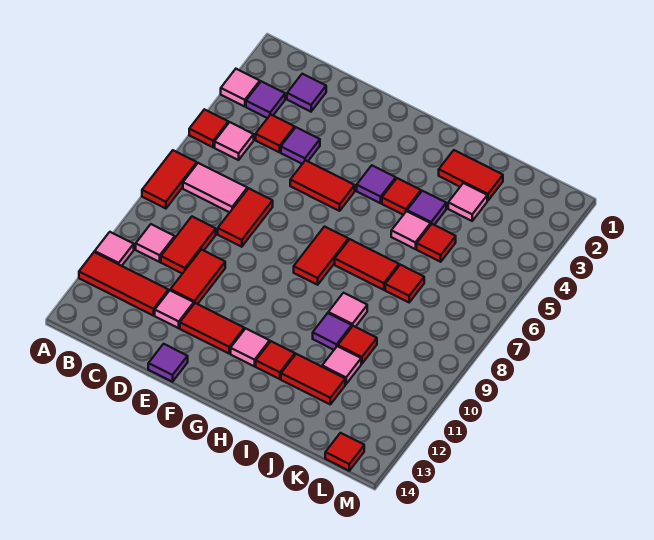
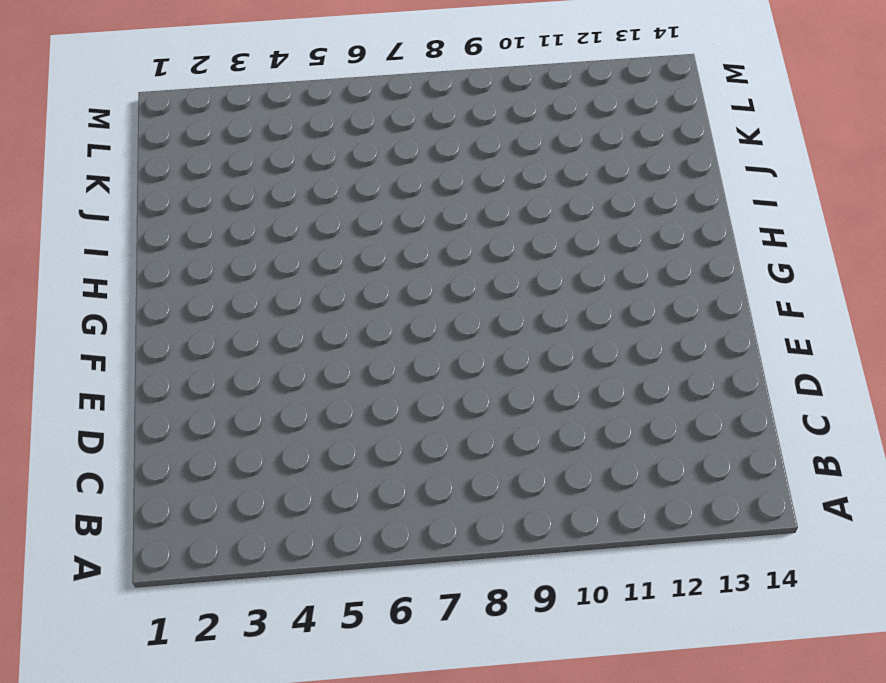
none -> pink tile A3 level 1
none -> red tile A5 level 1
none -> red tile A7:A8 level 1
none -> pink tile A11 level 1

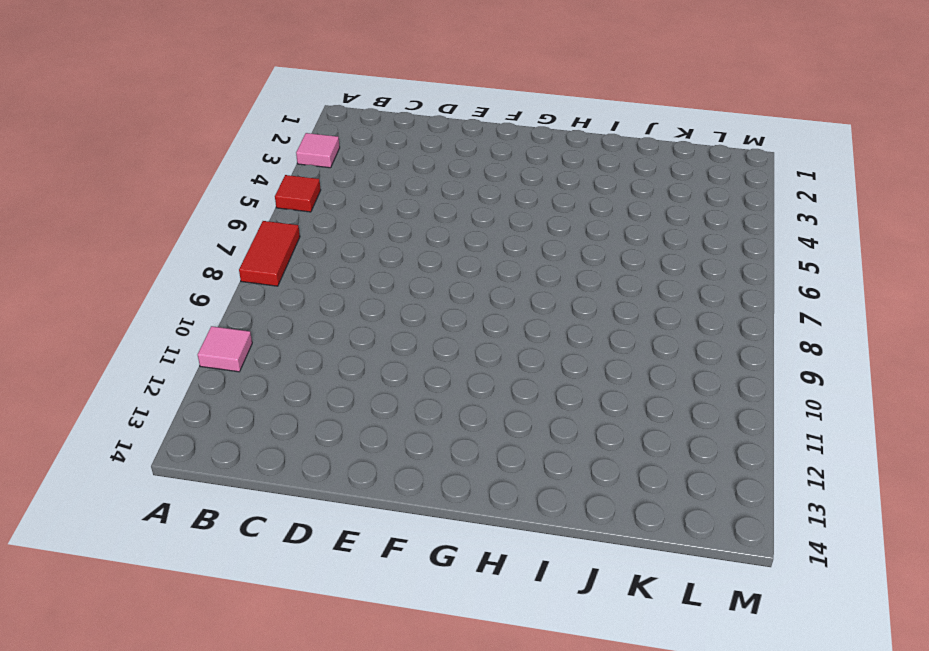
none -> red tile A12:C12 level 1
none -> purple tile B3 level 1
none -> pink tile B5 level 1
none -> pink tile B7:C7 level 1

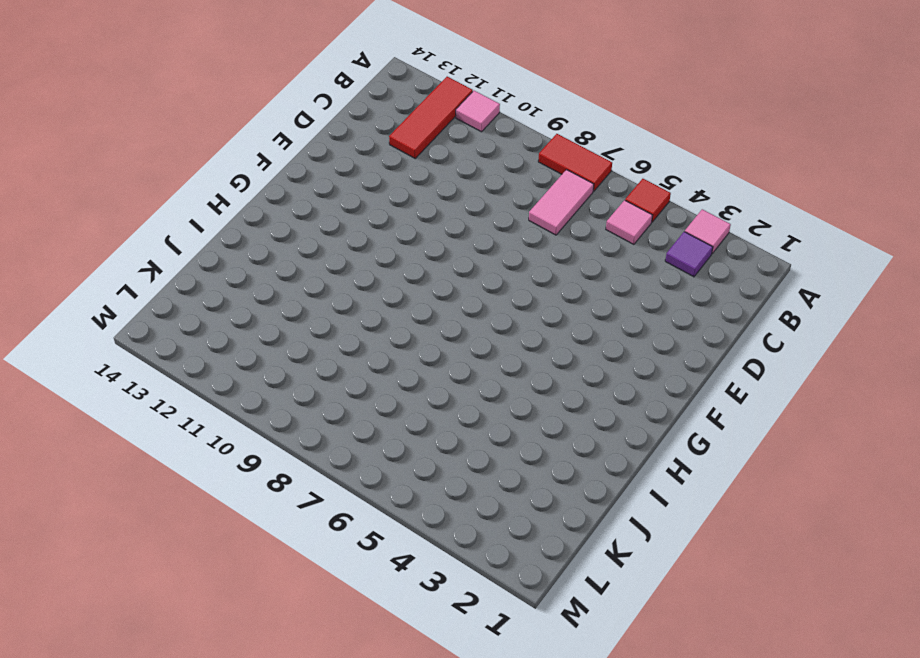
none -> pink tile B10 level 1
none -> purple tile C2 level 1
none -> red tile C4 level 1
none -> red tile C9:C10 level 1

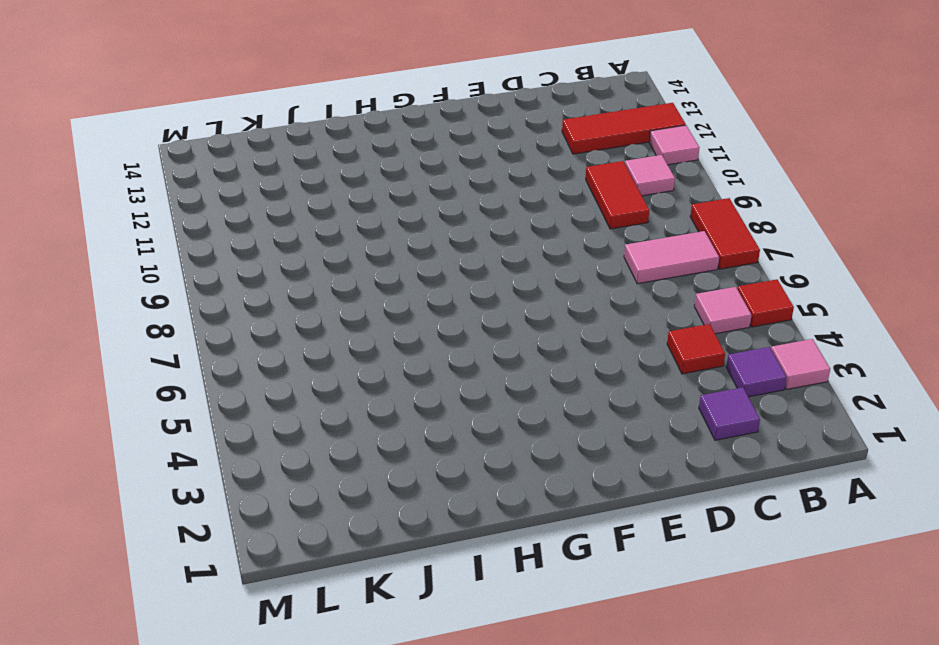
none -> purple tile D4 level 1
none -> red tile D7:D8 level 1
none -> red tile D10:D11 level 1
none -> pink tile D12 level 1

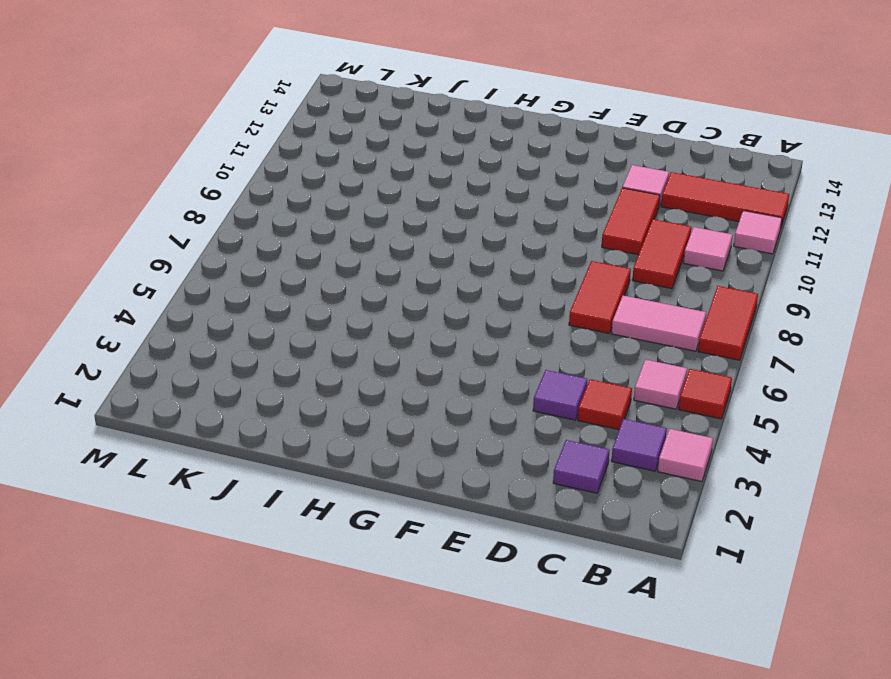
none -> red tile E5:F5 level 1
none -> red tile E12:F12 level 1
none -> purple tile E14 level 1
none -> purple tile G4 level 1

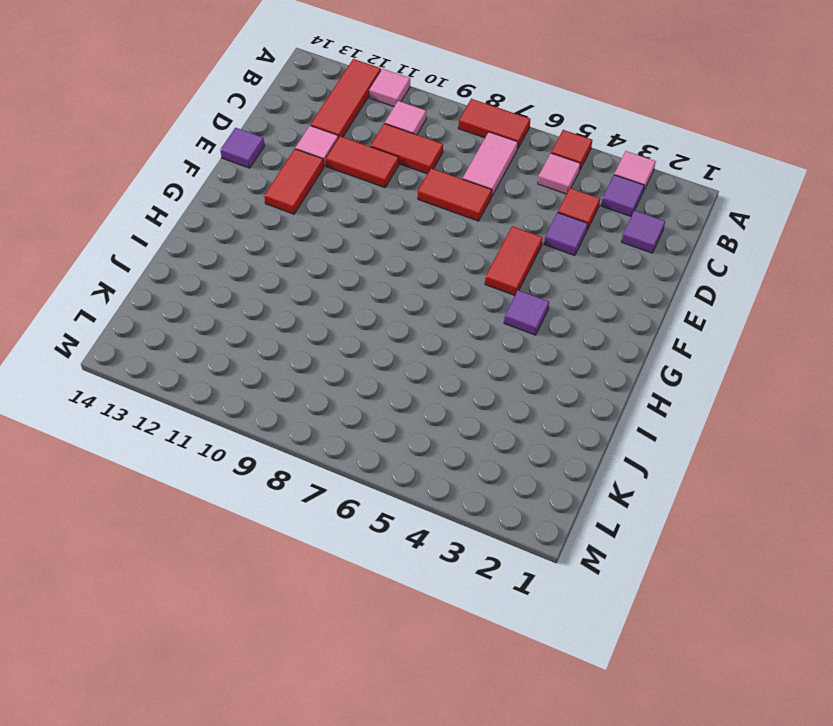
none -> red tile G7:G8 level 1
none -> pink tile G12 level 1
none -> red tile H4 level 1
none -> red tile H7:I7 level 1

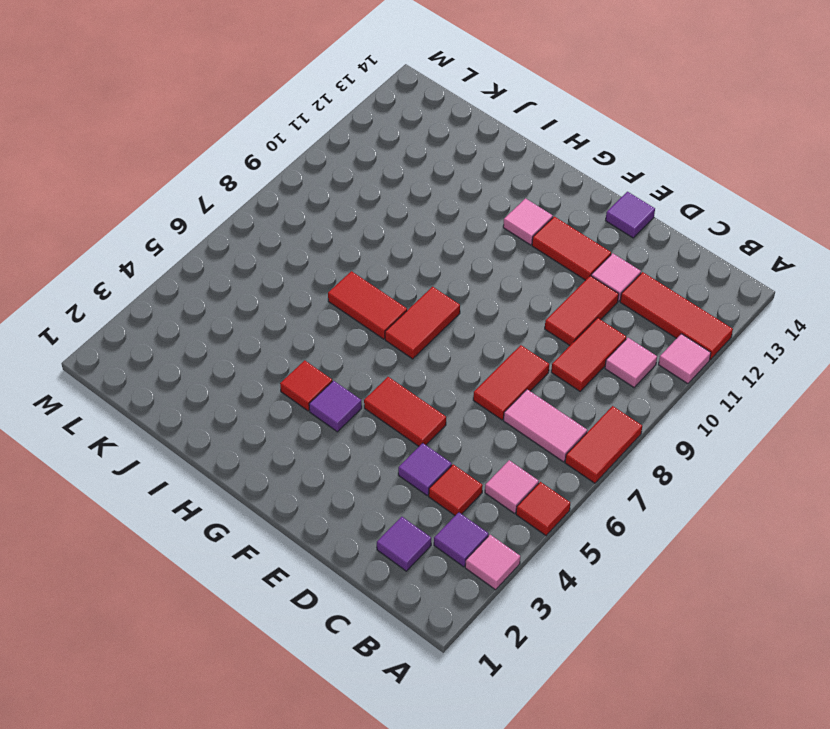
none -> red tile H12 level 1
none -> red tile I2:J2 level 1
none -> purple tile I4 level 1
none -> pink tile I5 level 1

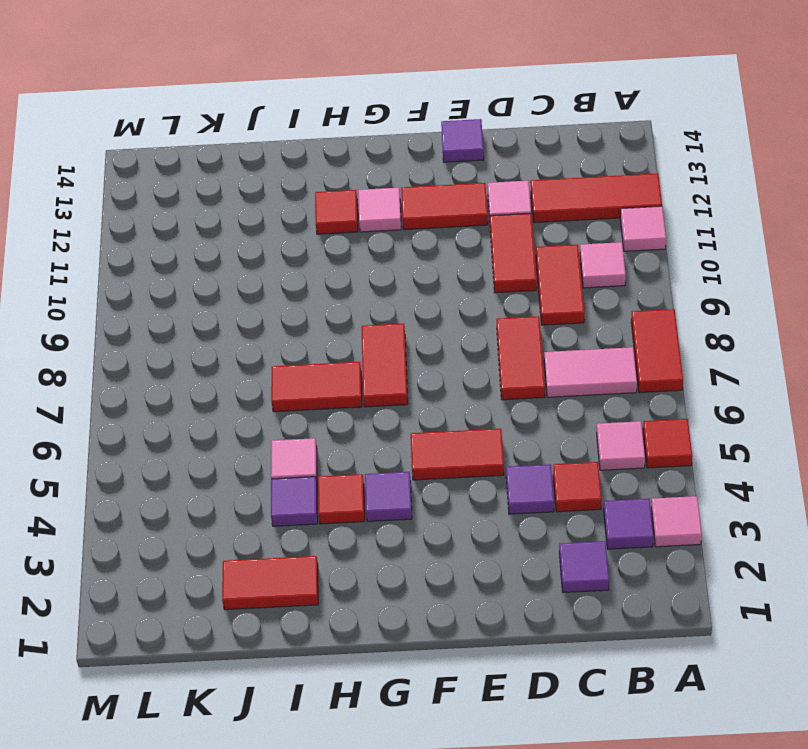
none -> pink tile I9 level 1
none -> purple tile I10 level 1
none -> red tile I12:J12 level 1
none -> pink tile J3 level 1

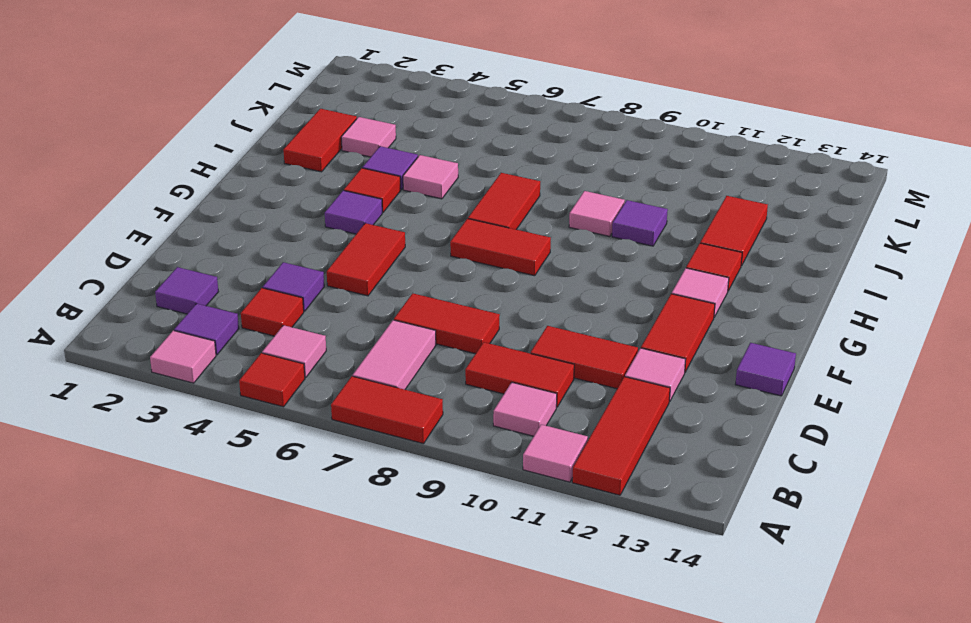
none -> red tile J5 level 1
none -> red tile J7 level 1
none -> red tile J10 level 1
none -> pink tile J11 level 1

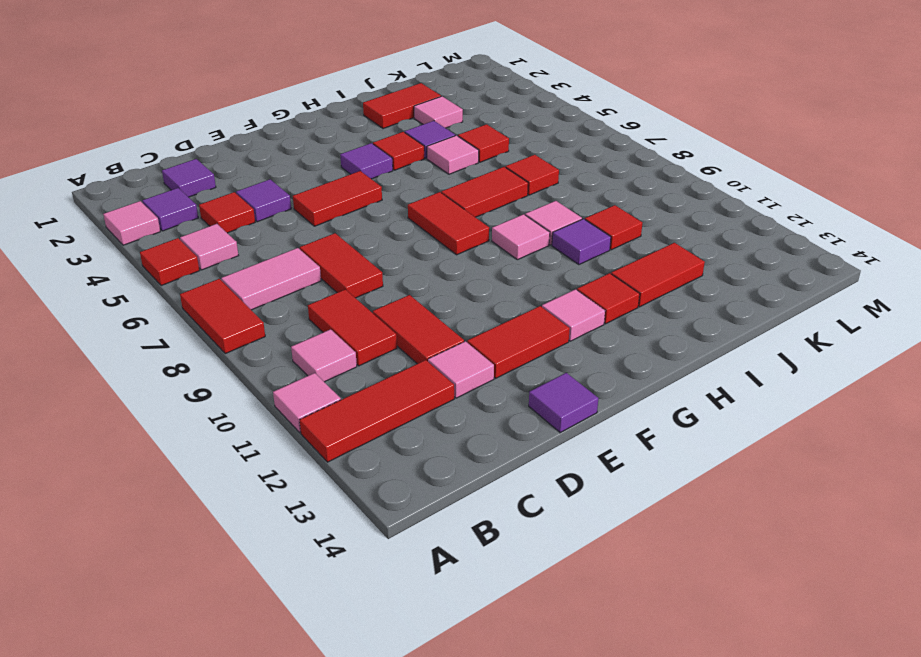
pink tile H9 level 1 -> pink tile J11 level 1
none -> red tile L14 level 1

